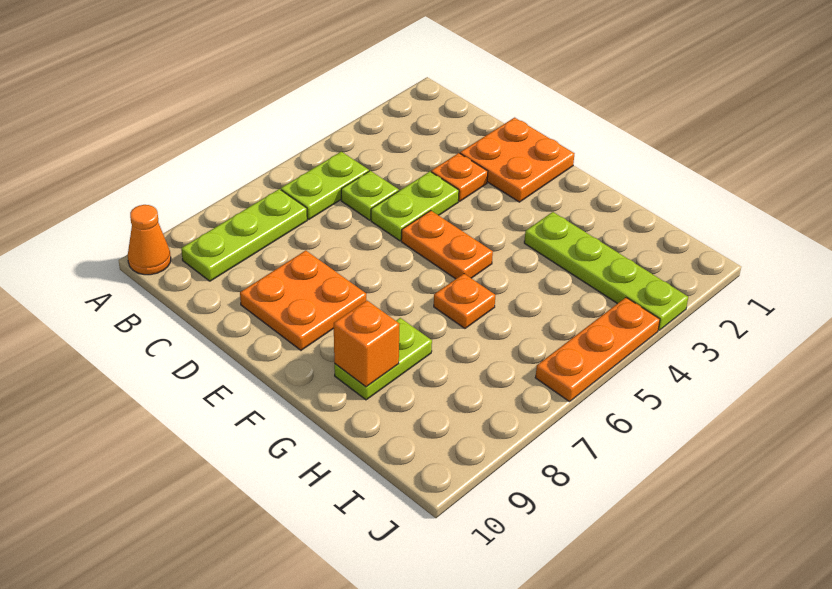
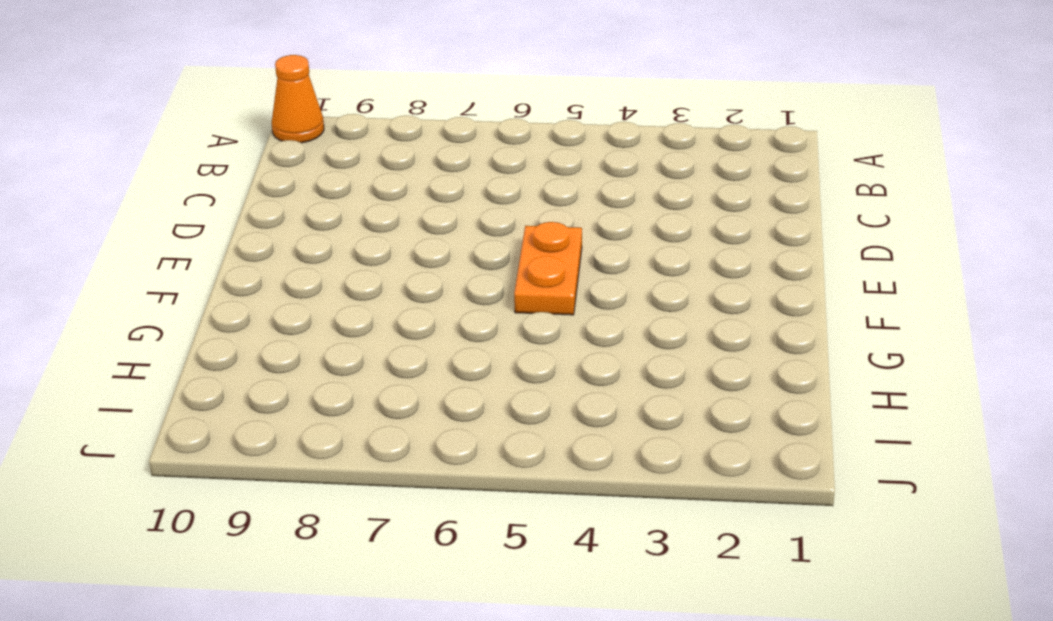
none -> lime plate B5:B6 level 1
none -> lime plate B7:B9 level 1
none -> lime plate C5 level 1

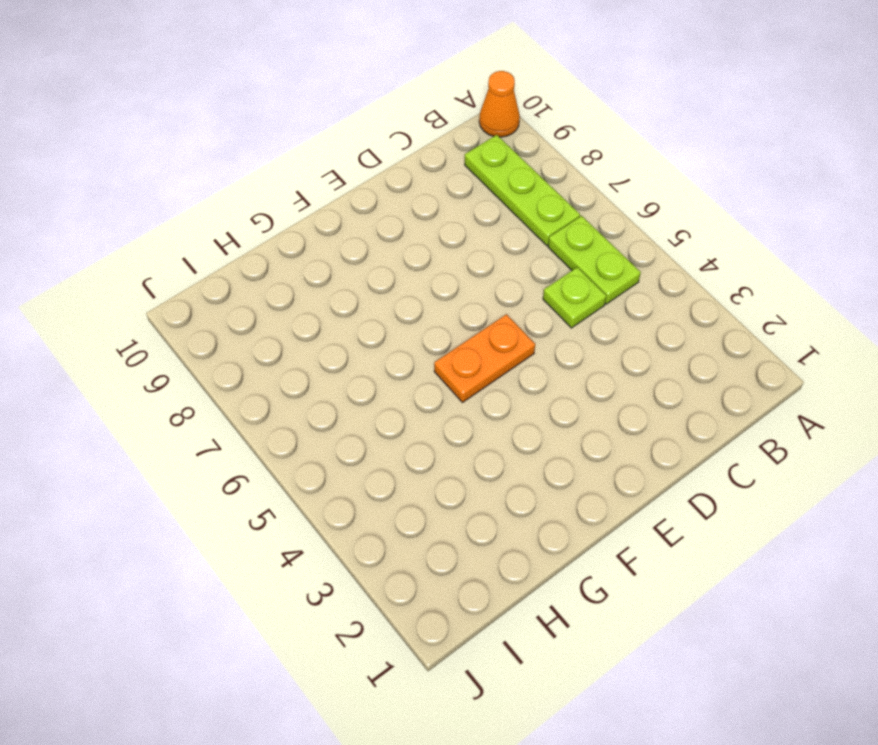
none -> orange plate D1:E2 level 1
none -> orange plate D3 level 1
none -> lime plate D4:D5 level 1

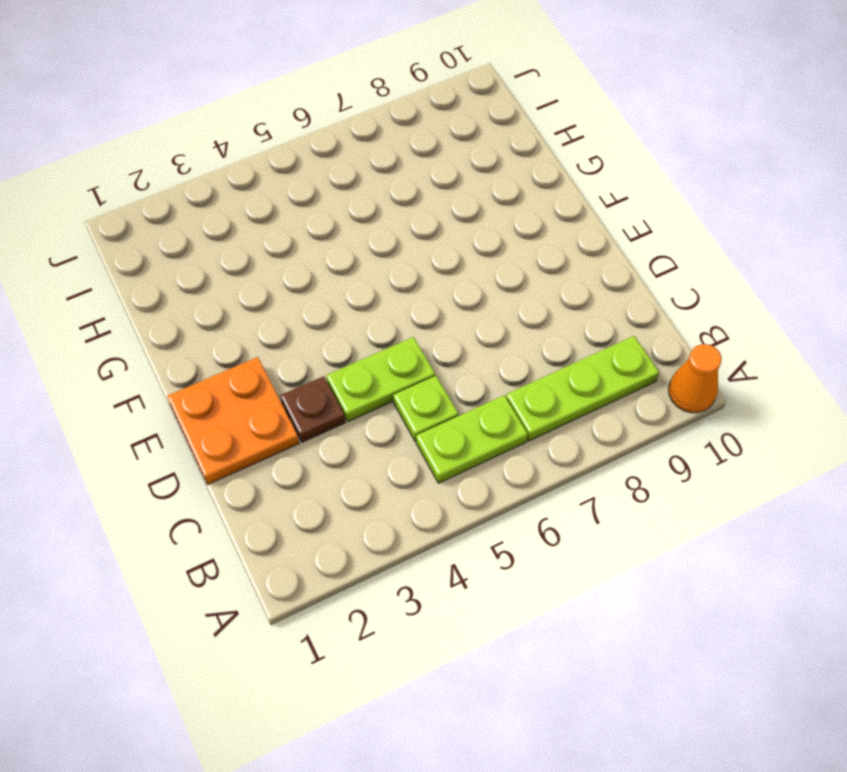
brown plate D3 level 1 -> orange plate D3 level 1
none -> orange plate D8:E9 level 1
none -> orange plate E5:F5 level 1
none -> lime plate G3:J3 level 1

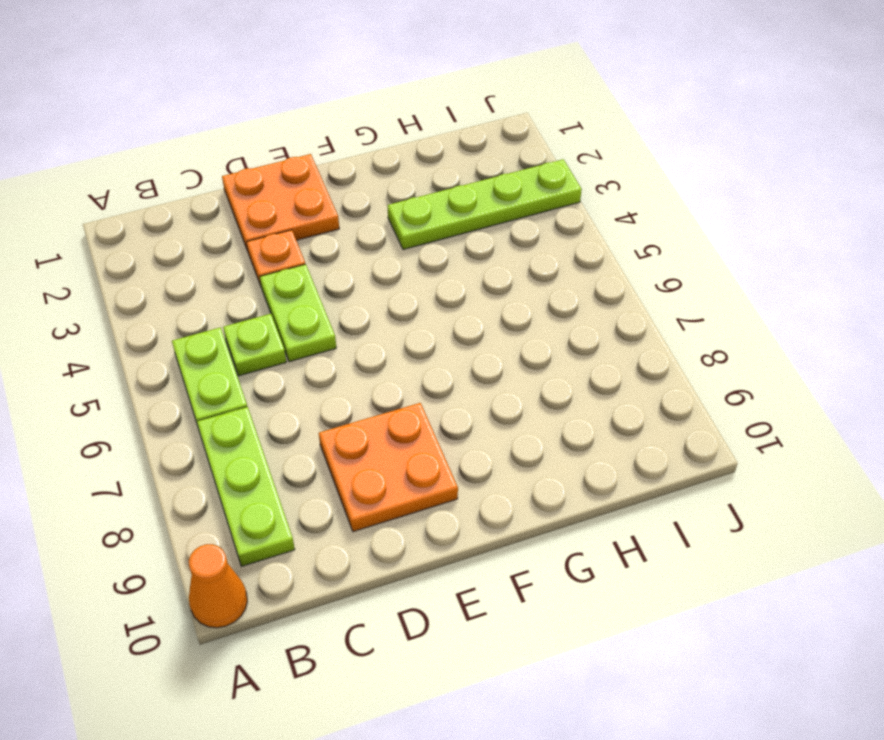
none -> orange plate E5:F5 level 1
none -> orange plate G6 level 1
none -> lime plate G8:G9 level 1

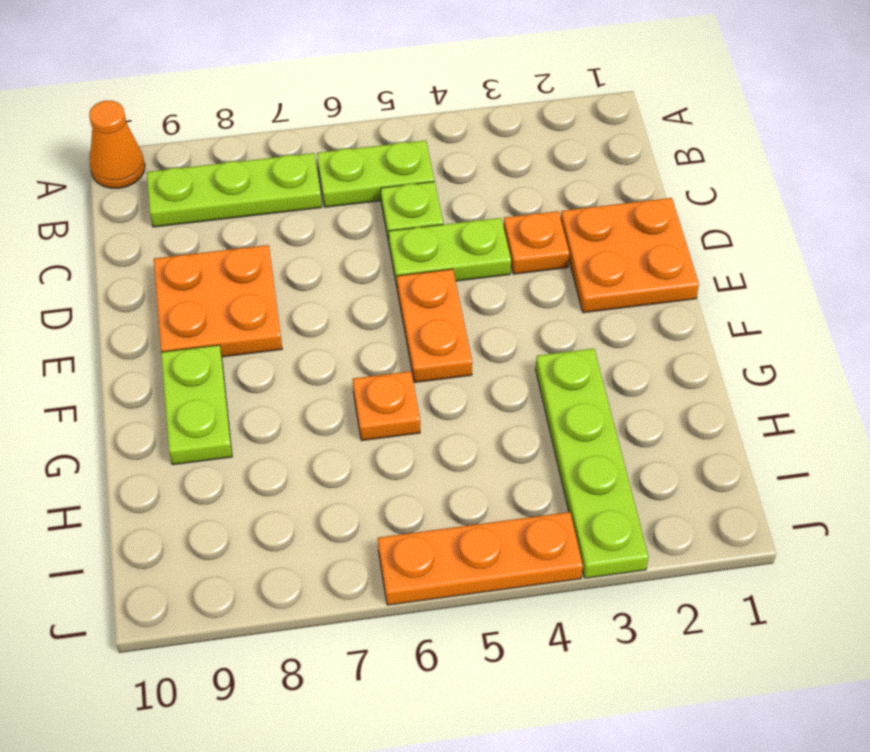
lime plate F9:G9 level 1 -> lime plate G8:G9 level 1
none -> orange brick G9 level 2

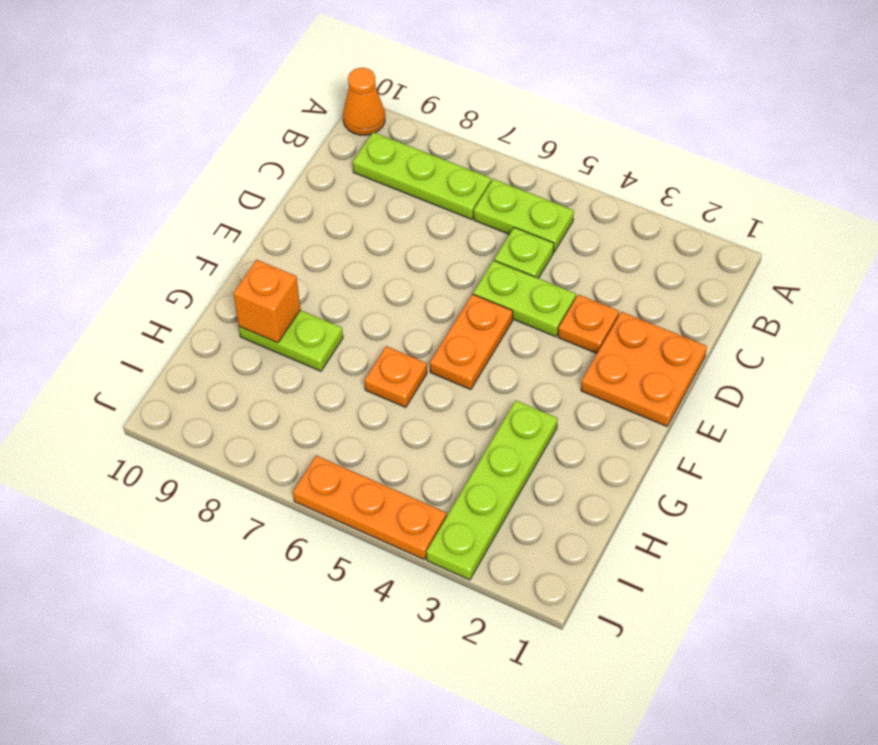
none -> orange plate D8:E9 level 1

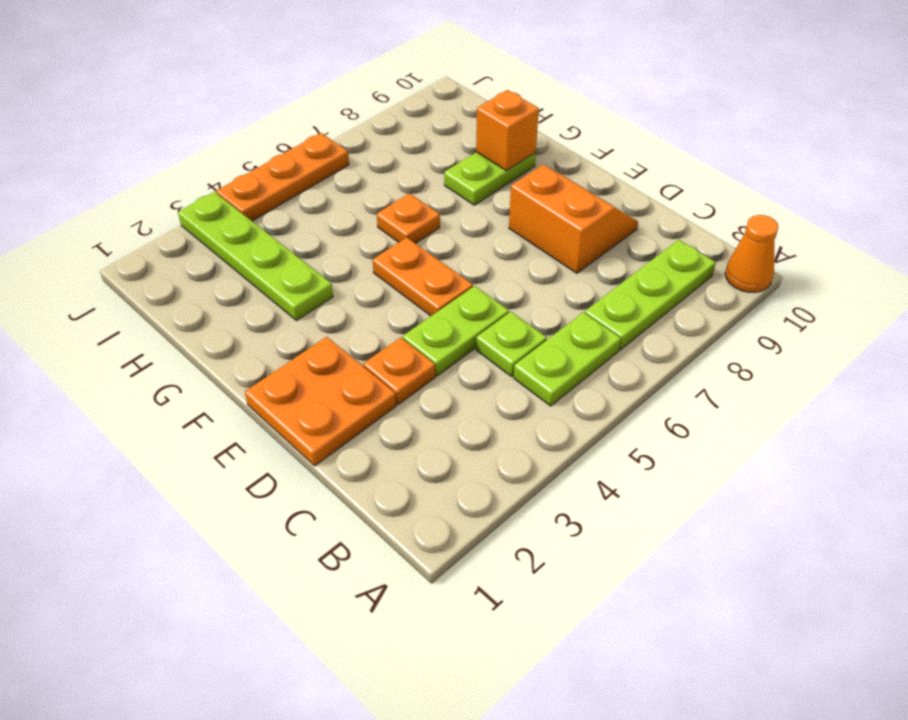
orange slope D8:E9 level 1 top 8 -> orange plate D8:E9 level 1

